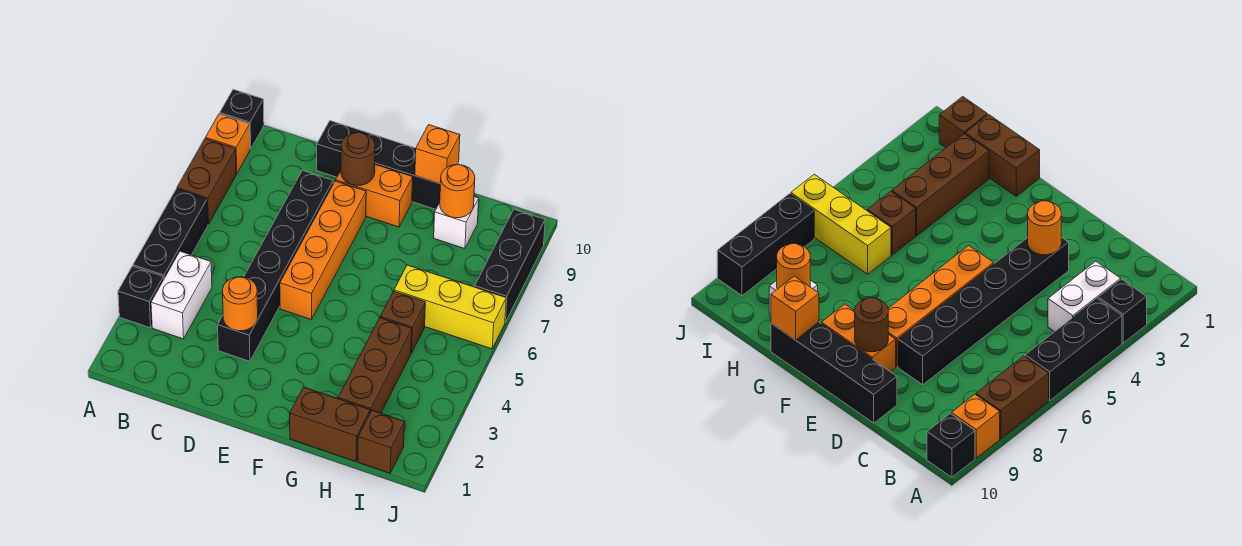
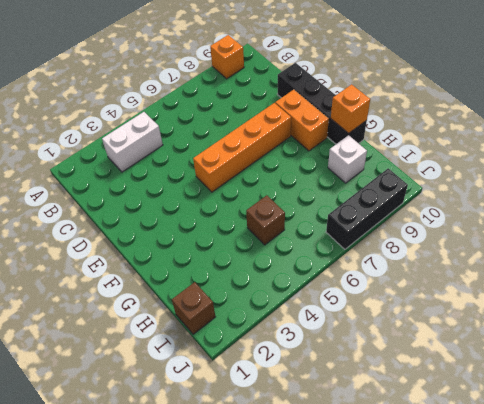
none -> black brick A3 level 1
none -> black brick A4:A6 level 1
none -> brown brick A7:A8 level 1

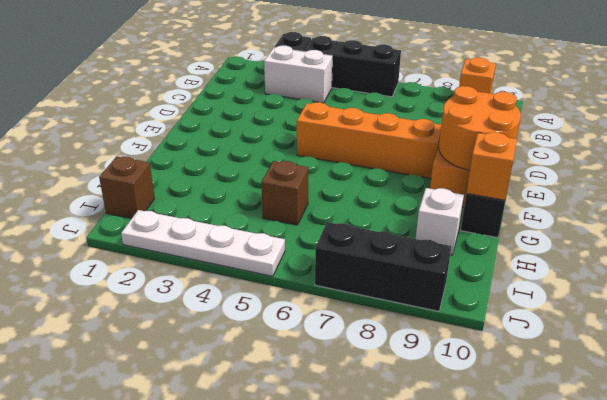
orange round brick E9:F10 level 2 -> brown round brick E9 level 2
white plate J2:J5 level 1 -> none
none -> brown brick A7:A8 level 1
none -> black brick A10 level 1
none -> black brick D3:D8 level 1

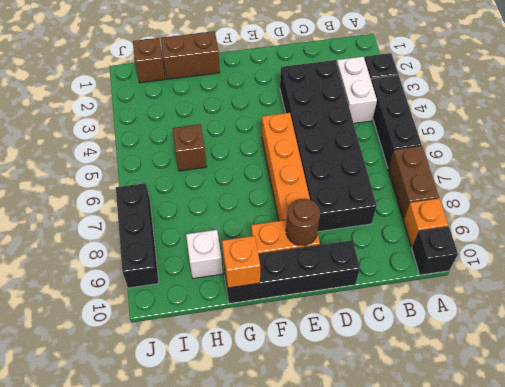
black brick C3:D8 level 1 -> black brick D3:D8 level 1
none -> brown brick H2:H4 level 1
none -> yellow brick H6:J6 level 1
none -> orange round brick D3 level 2

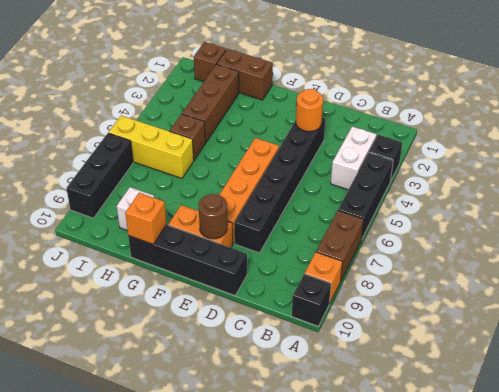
none -> orange round brick H9 level 2

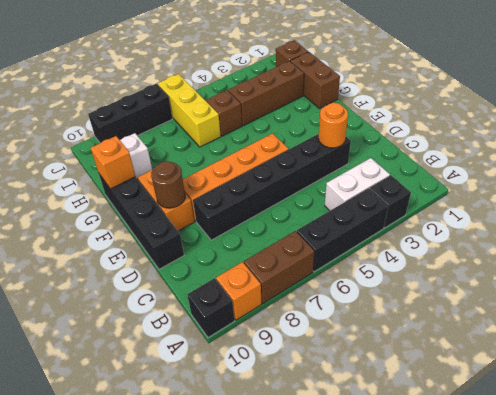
none -> orange round brick H9 level 2

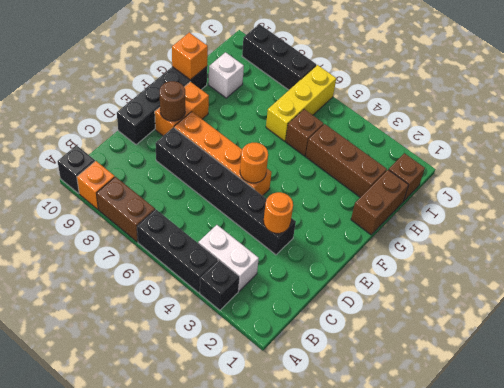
orange round brick E5 level 2 -> orange round brick H9 level 2

